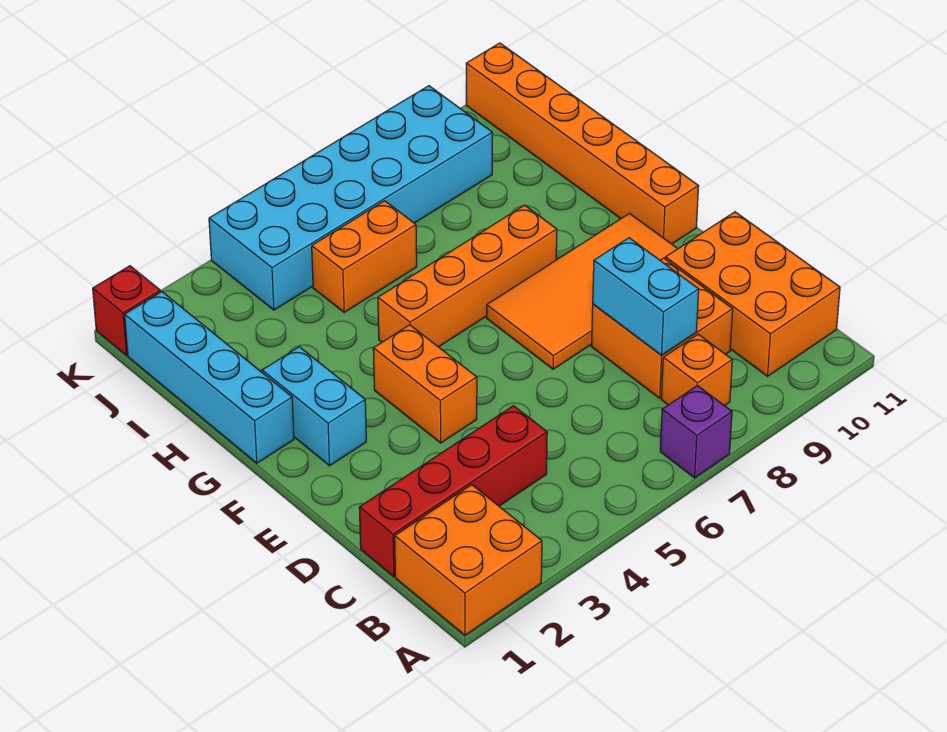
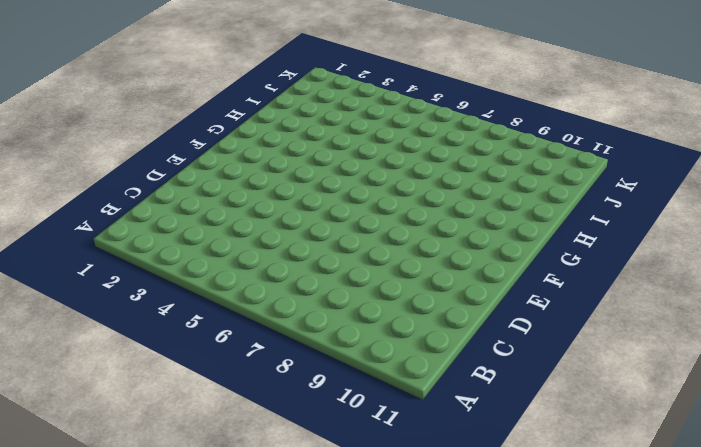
none -> orange brick A1:B2 level 1
none -> purple brick A7 level 1
none -> orange brick B8 level 1

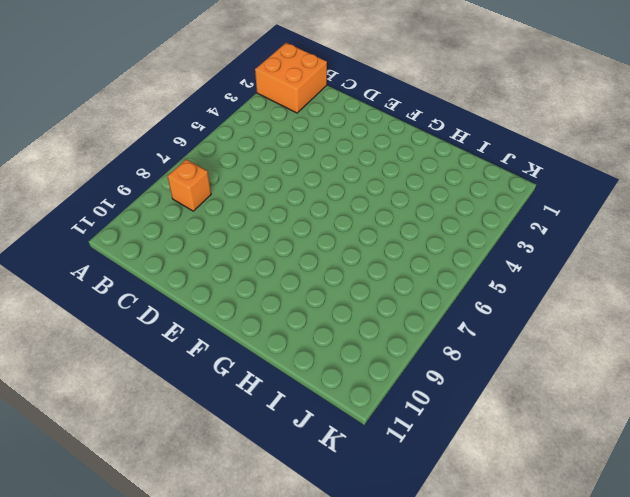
none -> purple brick A7 level 1
none -> orange brick B10:D11 level 1
none -> red brick C1:C4 level 1

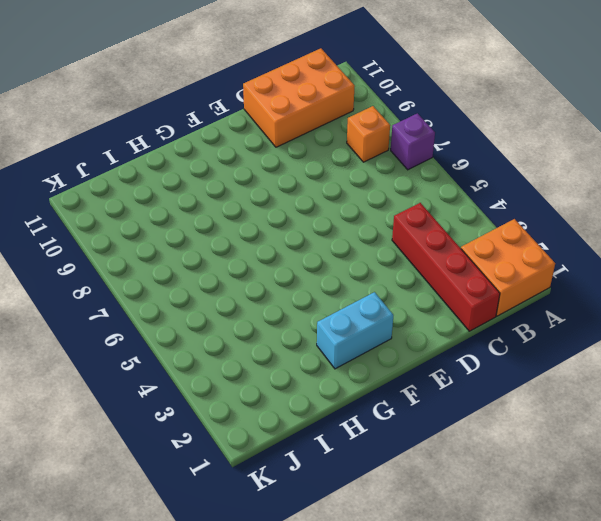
none -> orange brick C8:D9 level 1
none -> orange brick E4:F4 level 1
none -> orange tile E7:F10 level 1

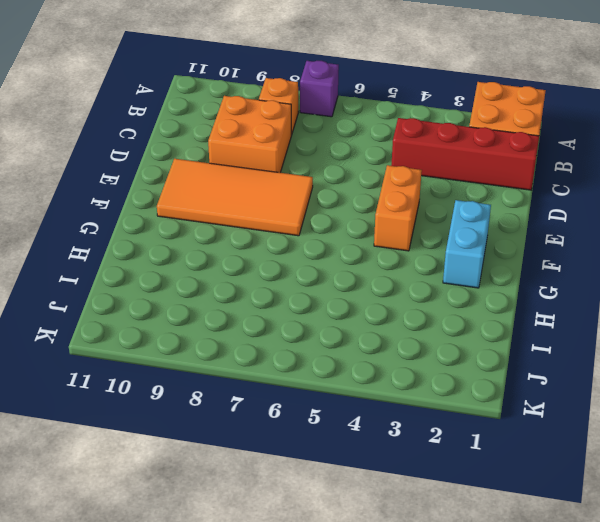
none -> orange brick B10:D11 level 1
none -> orange brick F11:K11 level 1
none -> cyan brick G1:J1 level 1

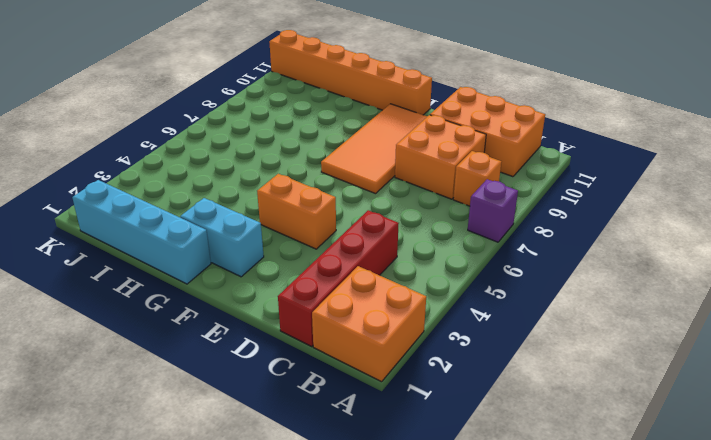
none -> orange brick G5:G8 level 1
none -> orange brick I5:I6 level 1
none -> cyan brick J4:K9 level 1

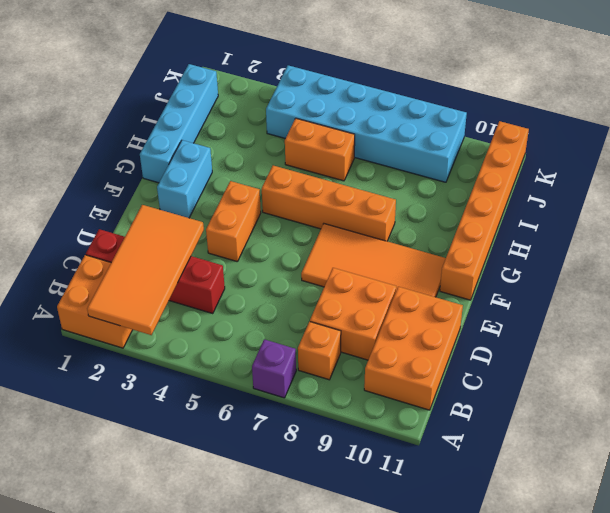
orange tile A2:D3 level 2 -> none
none -> red brick K1 level 1
none -> cyan brick C8:D8 level 2

